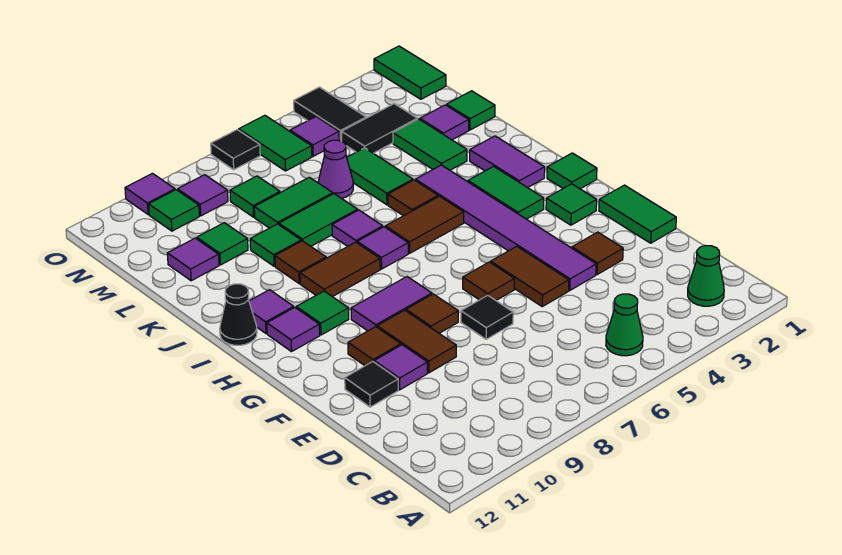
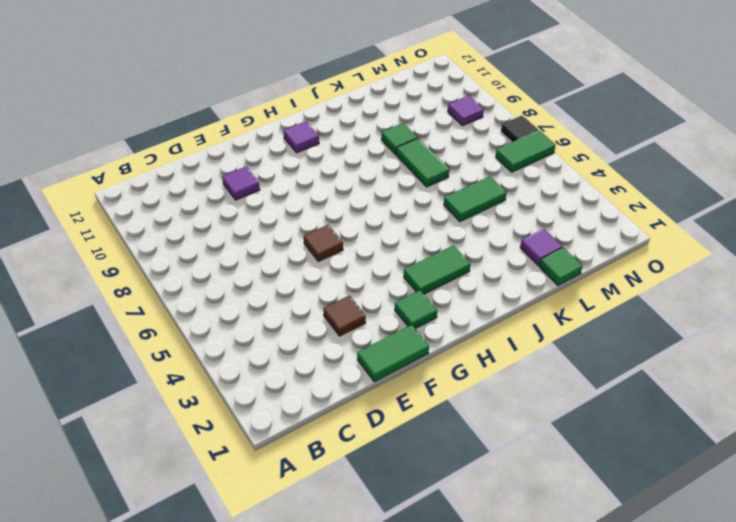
none -> green cone B2 level 1
none -> green cone B5 level 1
none -> purple tile E4:J4 level 1
none -> brown tile E5:F5 level 1

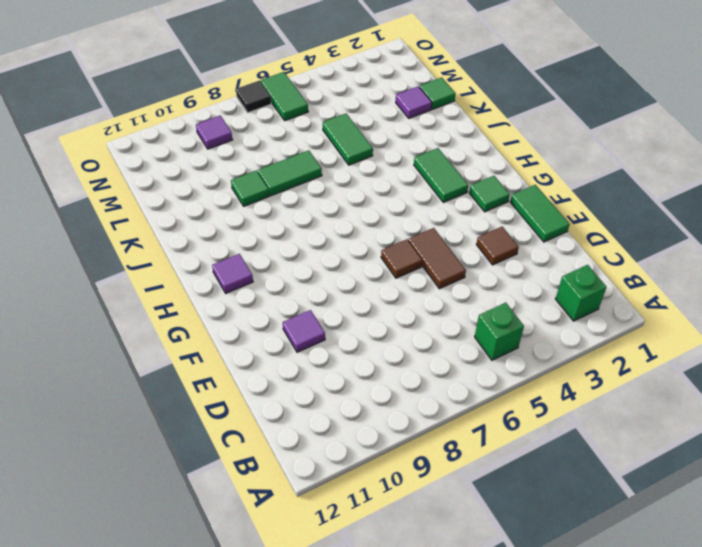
green brick B2 level 1 -> green cone B2 level 1
green brick B5 level 1 -> green cone B5 level 1
none -> purple tile E4:J4 level 1
none -> black tile E7 level 1
none -> brown tile E9:F9 level 1
none -> black tile E11 level 1

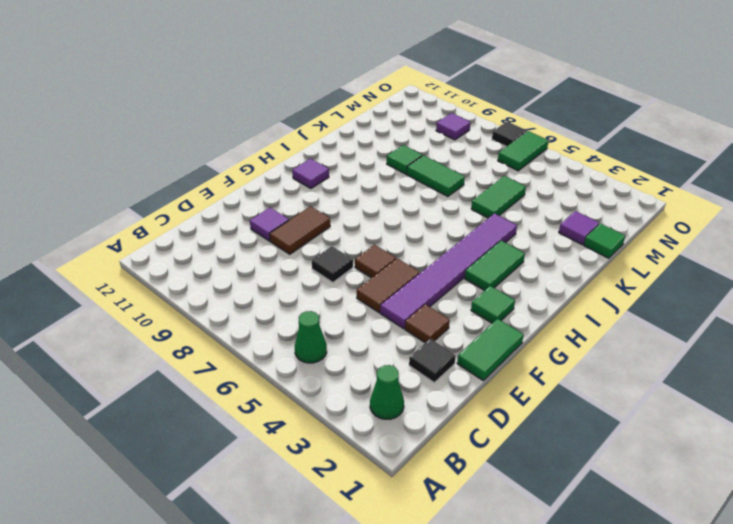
black tile D2 level 1 -> black tile E11 level 1
none -> brown tile F8 level 1
none -> brown tile F10 level 1
none -> purple tile G8:G9 level 1
none -> green tile H1 level 1

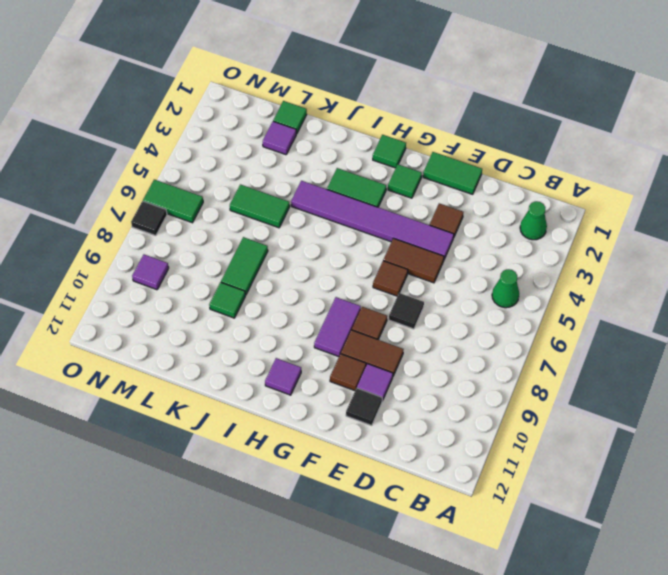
none -> green tile H10 level 1
none -> purple tile I2:J2 level 1
none -> brown tile I5:I6 level 1
none -> purple tile I7 level 1

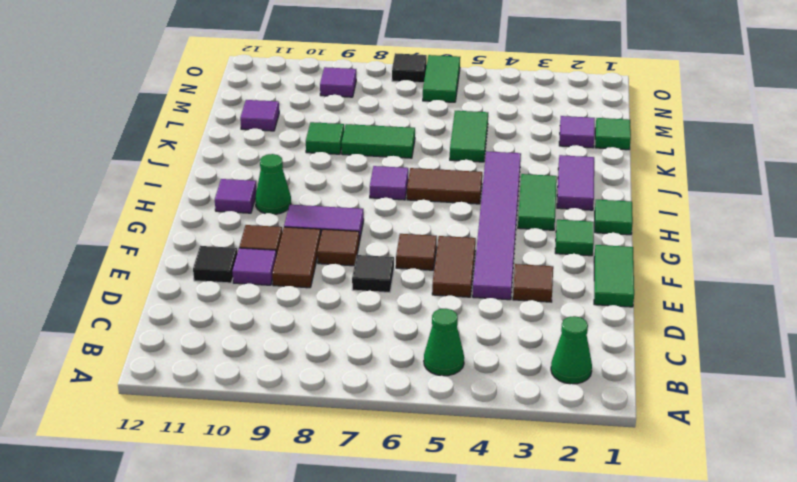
green cone H10 level 1 -> green tile H10 level 1
none -> brown tile I8:I9 level 1
none -> purple tile I11 level 1
none -> black cone I12 level 1
none -> brown tile J5 level 1

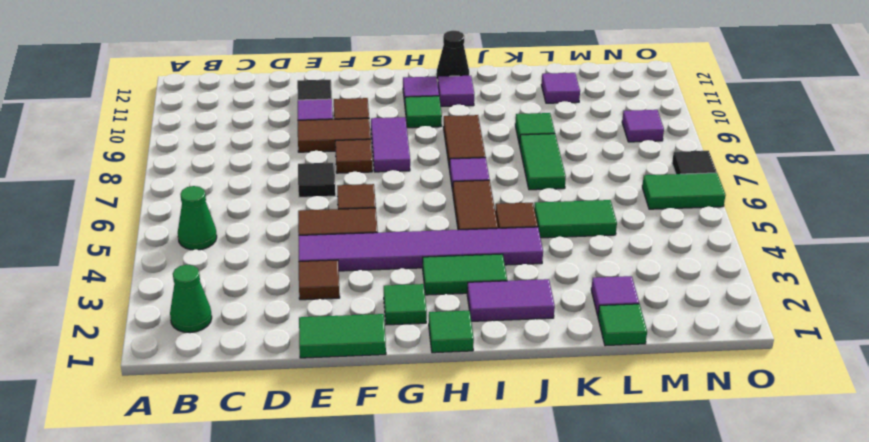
none -> purple tile J7 level 1
none -> brown tile J9 level 1
none -> green tile K3:L3 level 1
none -> purple cone L6 level 1

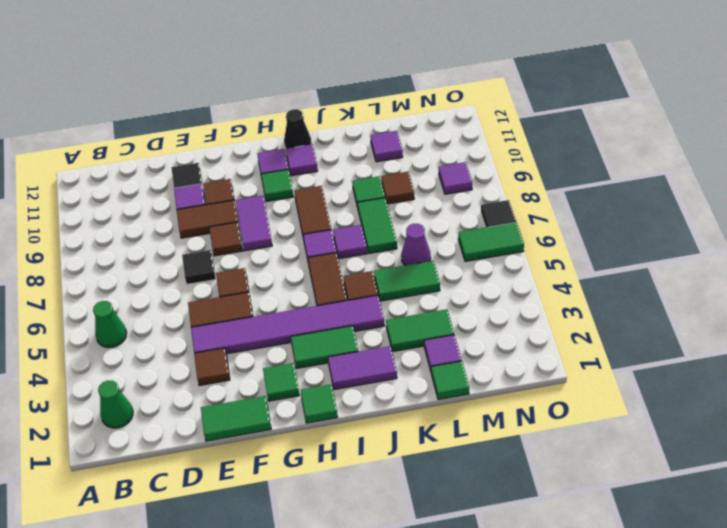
brown tile L9 level 1 -> brown tile J9 level 1
none -> green tile L7:L8 level 1
none -> green tile L10 level 1
none -> black tile M3:M4 level 1
none -> green tile M8 level 1

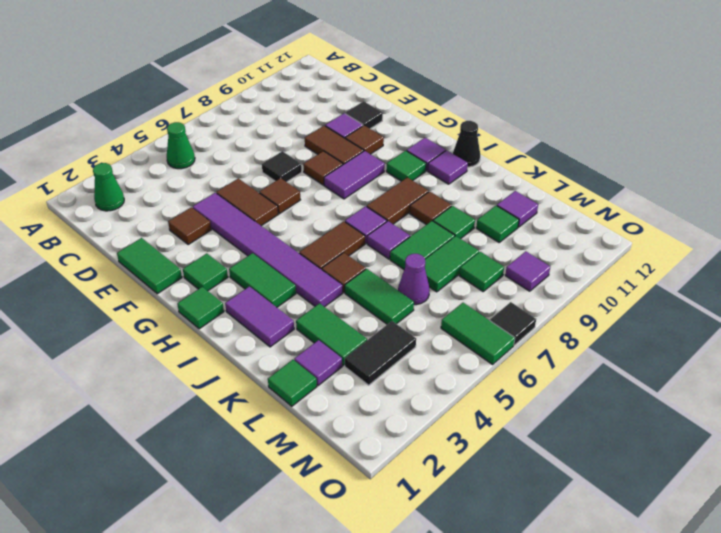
none -> green tile N1:O1 level 1
none -> black tile N4:O4 level 1
none -> purple tile N5 level 1
none -> green tile N10 level 1

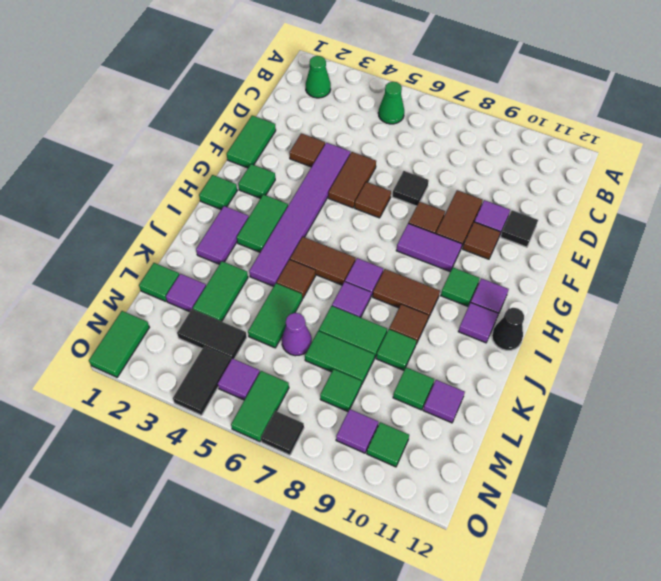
none -> purple tile O10 level 1

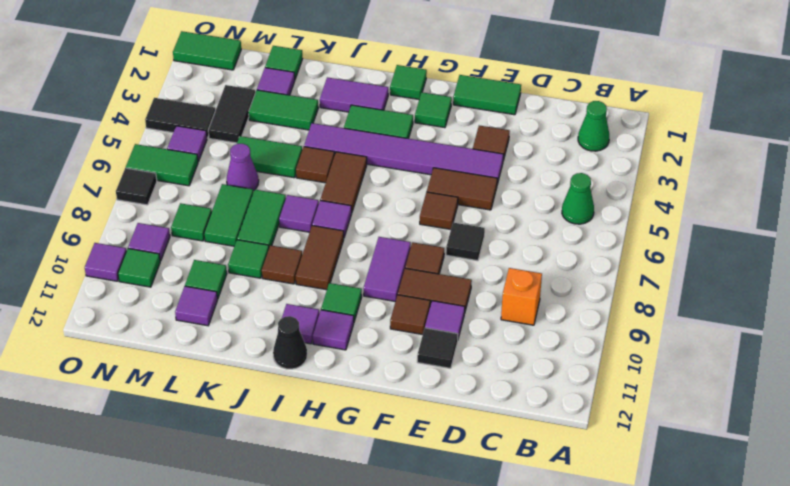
orange brick C9 level 1 -> none

